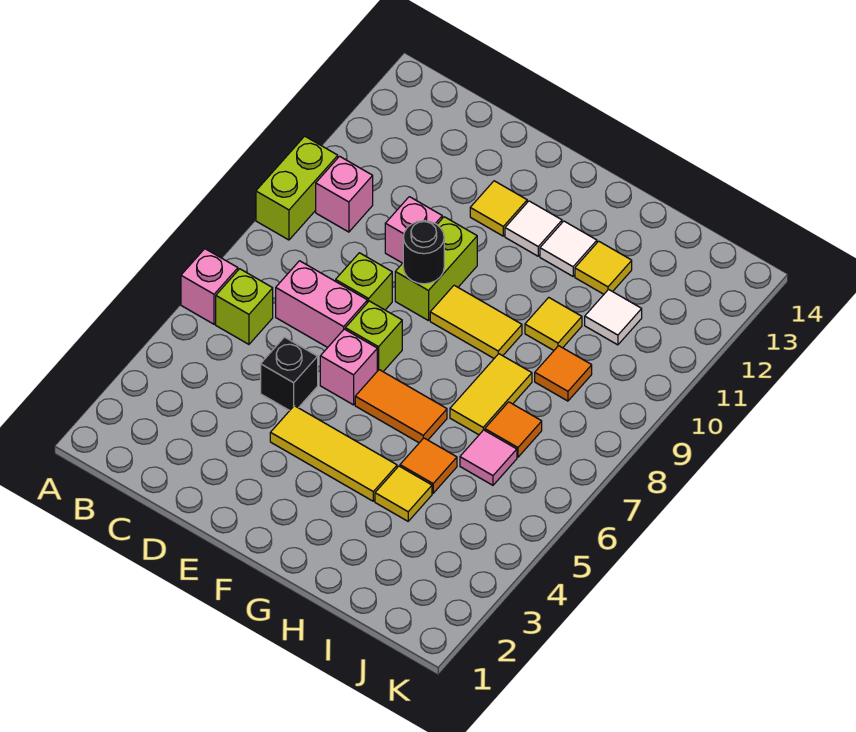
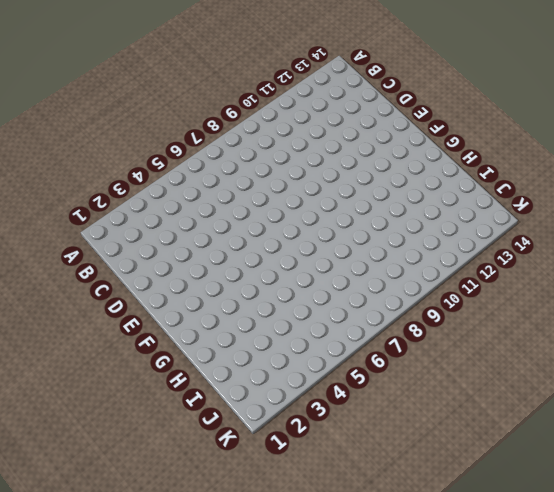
none -> pink brick A6 level 1
none -> lime brick A9:A10 level 1
none -> lime brick B6 level 1

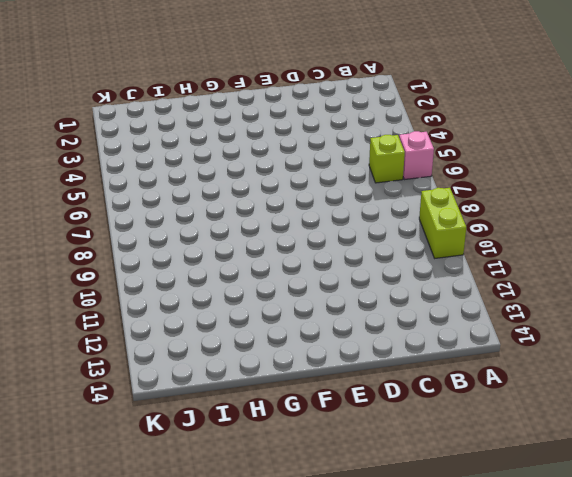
none -> pink brick B10 level 1
none -> pink brick C7:D7 level 1
none -> black brick D5 level 1

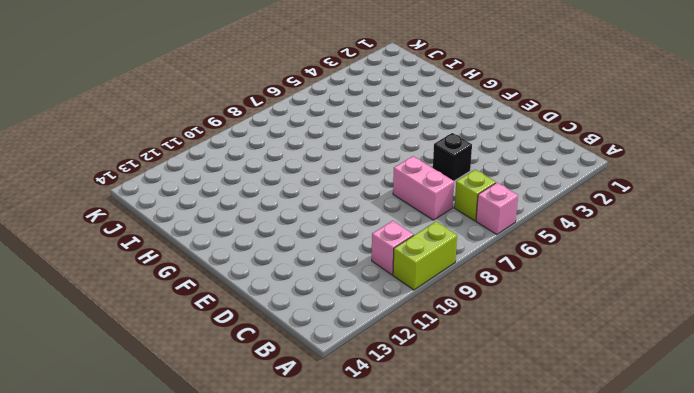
none -> lime brick D8 level 1
none -> pink brick D10 level 1
none -> yellow tile E4:G4 level 1

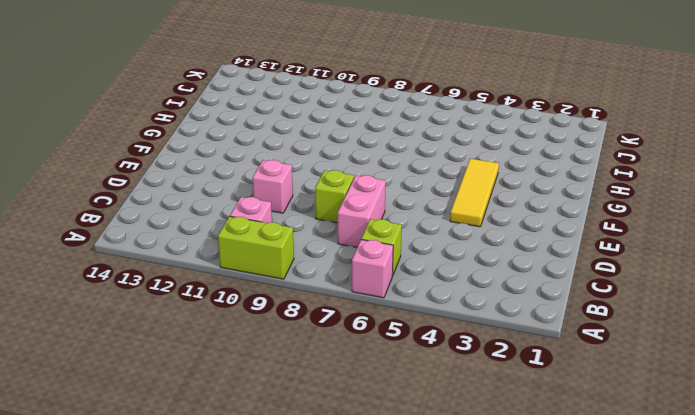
none -> black brick D5 level 1
none -> pink brick E6 level 1
none -> lime brick E7 level 1

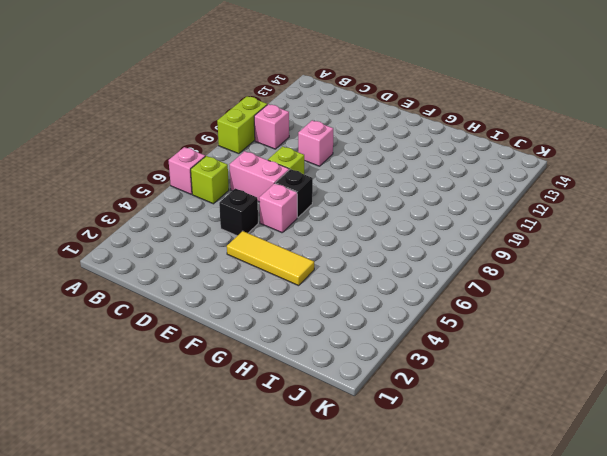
black brick E7 level 1 -> lime brick E7 level 1
none -> lime brick E9:E10 level 1
none -> yellow tile E12 level 1
none -> orange tile F6:G6 level 1

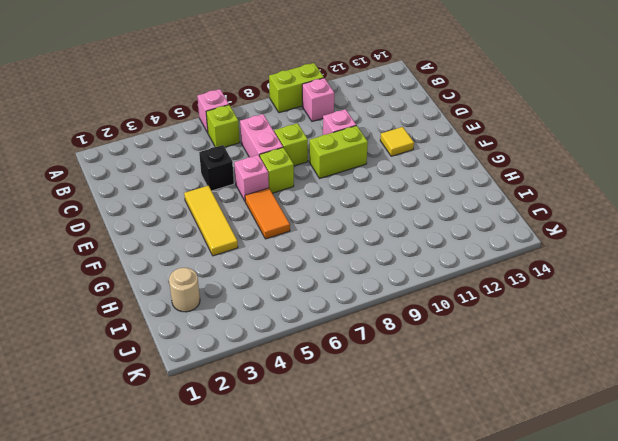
tan round brick I2 level 1 -> none
none -> yellow tile F9:G9 level 1
none -> white tile F12 level 1
none -> white tile G12 level 1

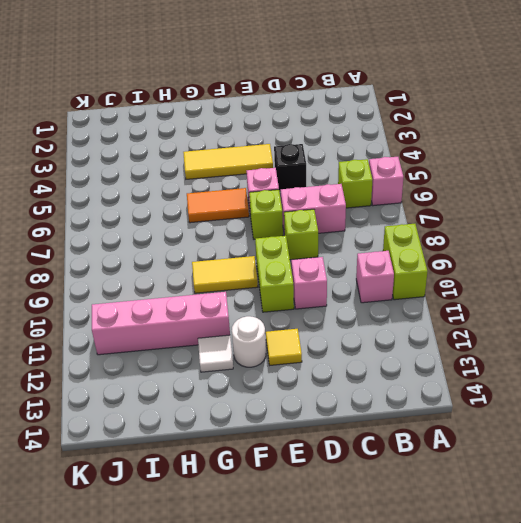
white round brick F12 level 1 -> white tile F12 level 1
pink brick G11:J11 level 1 -> white tile I11 level 1
none -> yellow tile H4 level 1
none -> orange tile H5 level 1
none -> yellow tile H7:H8 level 1

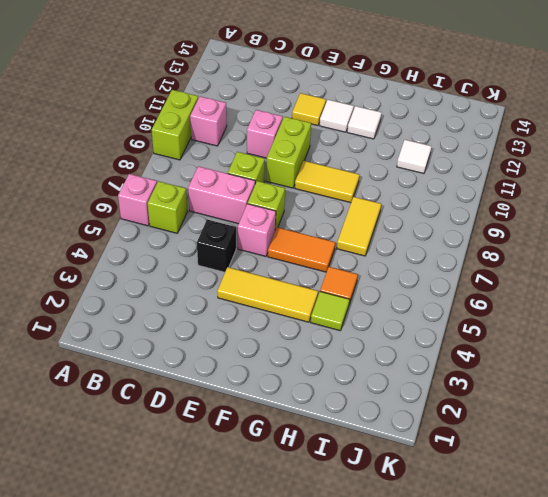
lime tile H4 level 1 -> yellow tile H4 level 1
none -> yellow tile H10 level 1
none -> yellow tile H12 level 1
none -> pink tile I6 level 1

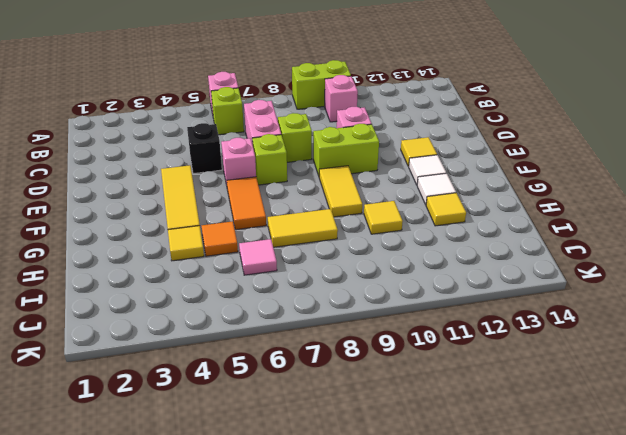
none -> orange tile I7 level 1
none -> orange tile I9 level 1
none -> white tile I11 level 1

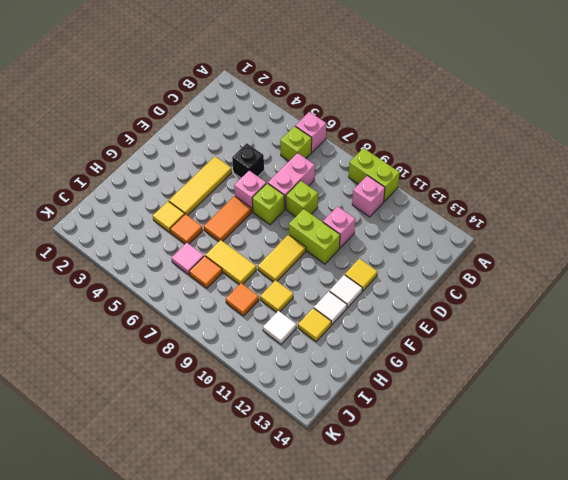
none -> black round brick E9 level 2

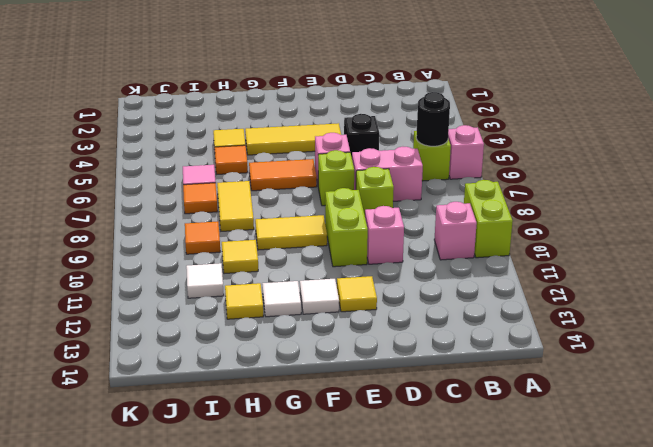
black round brick B6 level 2 -> black round brick E9 level 2

